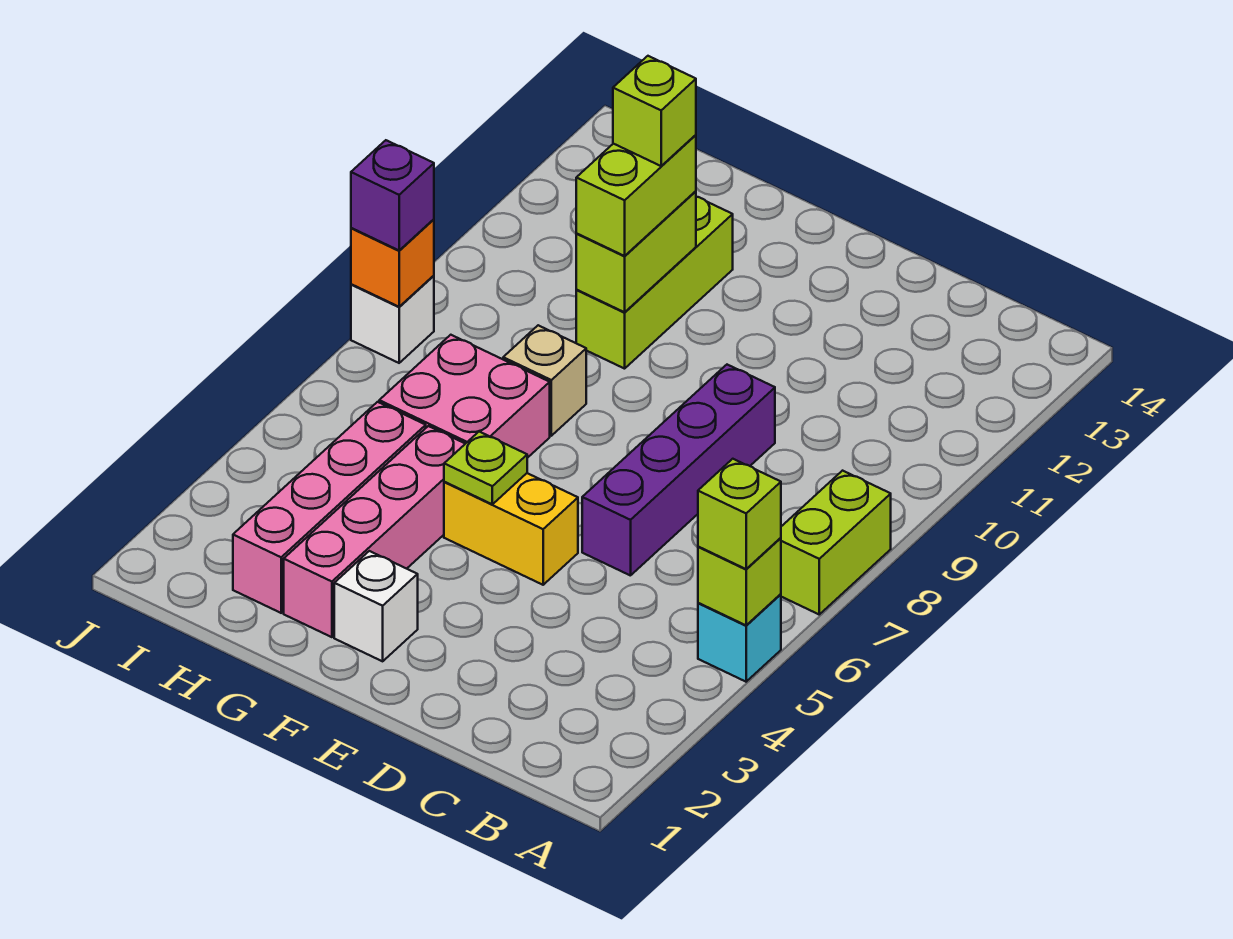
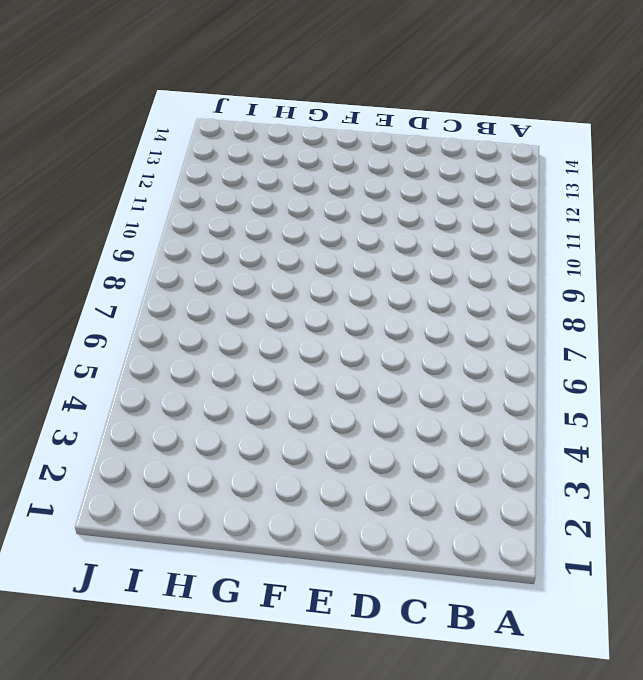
none -> cyan brick A5 level 1
none -> lime brick A7:A8 level 1
none -> purple brick D6:D9 level 1

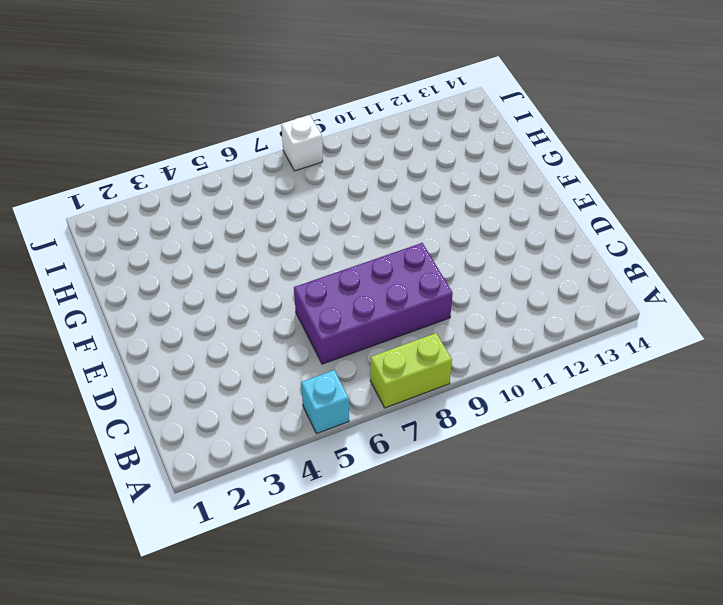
purple brick C6:D9 level 1 -> purple brick D6:D9 level 1
none -> yellow brick E5:F5 level 1
none -> white brick F2 level 1
none -> pink brick G2:G5 level 1

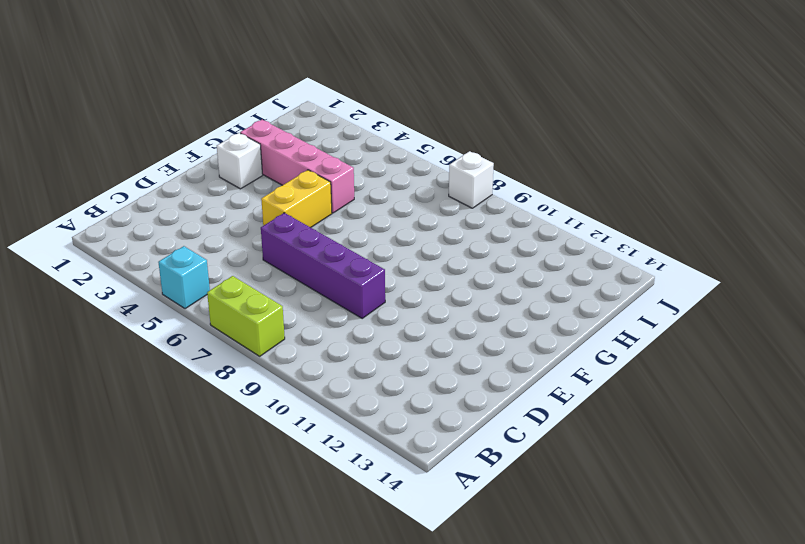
none -> pink brick G6:H7 level 1
none -> tan brick G8 level 1
none -> lime brick G10:G12 level 1

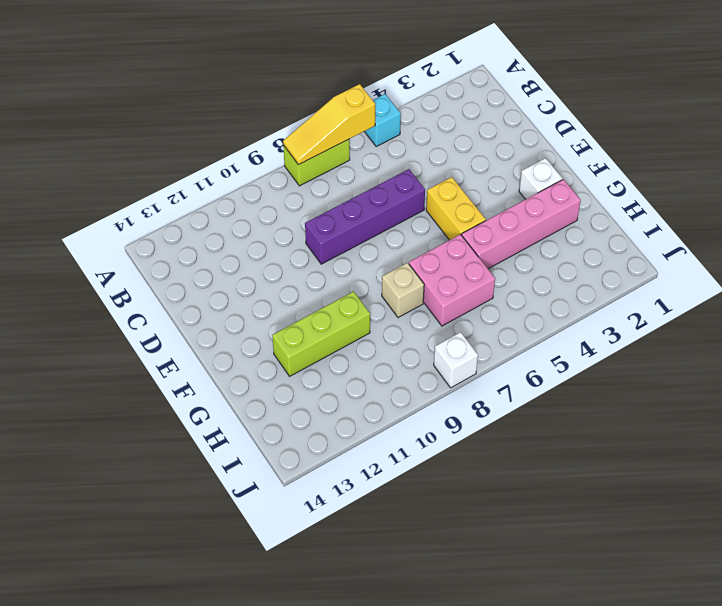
yellow slope A6:A8 level 2 top 6 -> none
none -> pink brick H2:H5 level 1
none -> lime brick A5 level 2
none -> lime plate F5 level 2

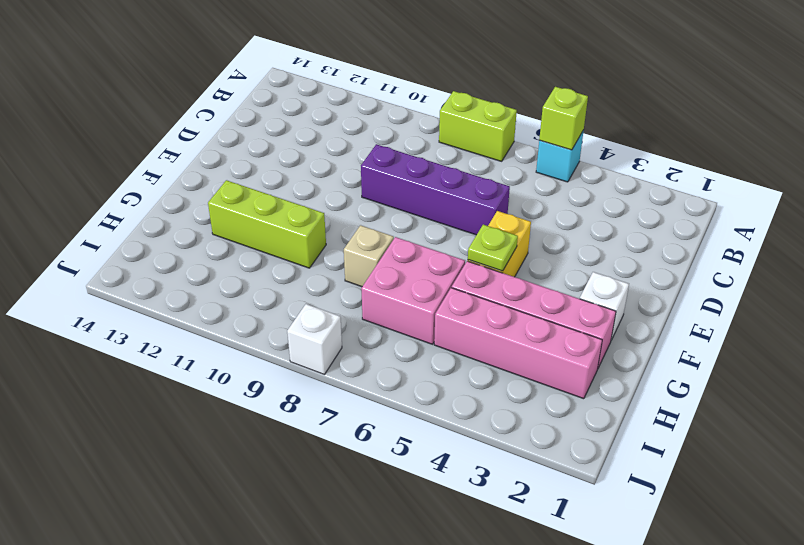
none -> lime brick G10:G11 level 2
none -> orange brick J8 level 2
none -> lime brick A5 level 3

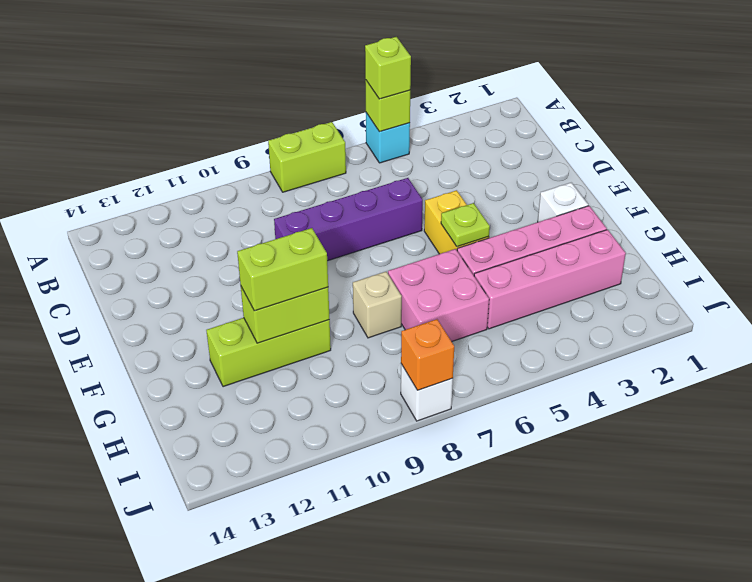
none -> purple brick J8 level 3
none -> lime brick G11 level 4

